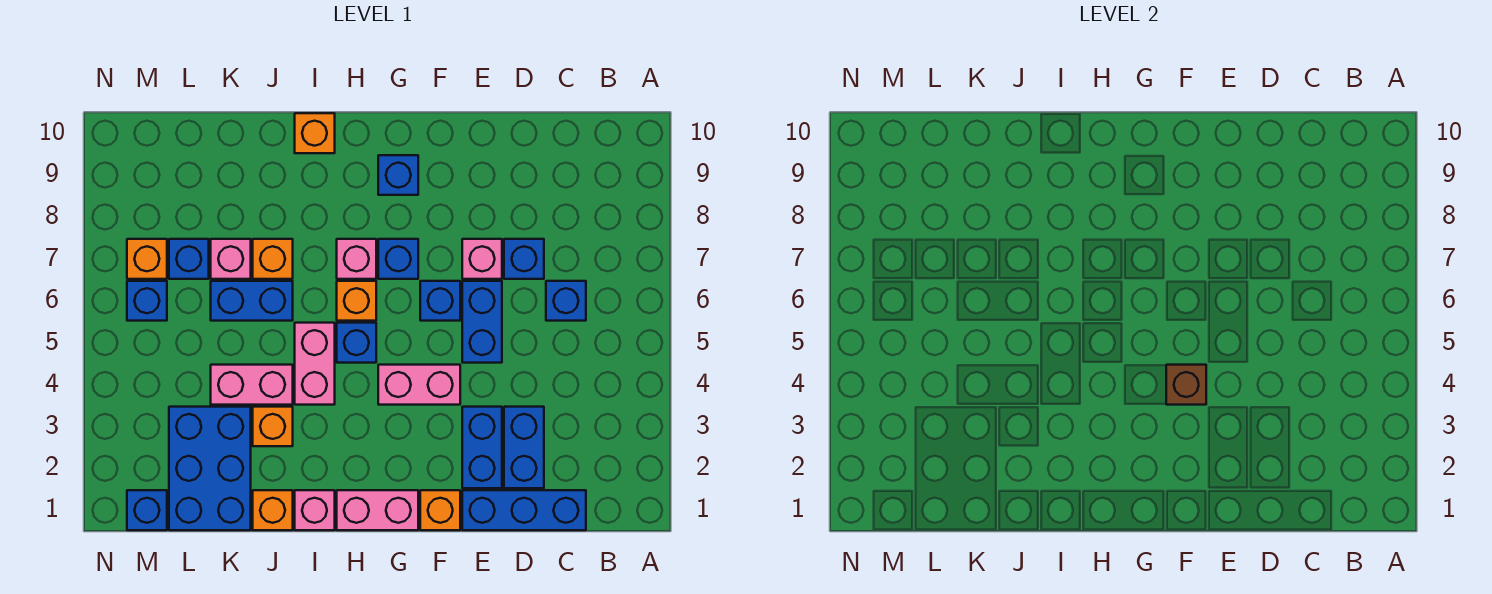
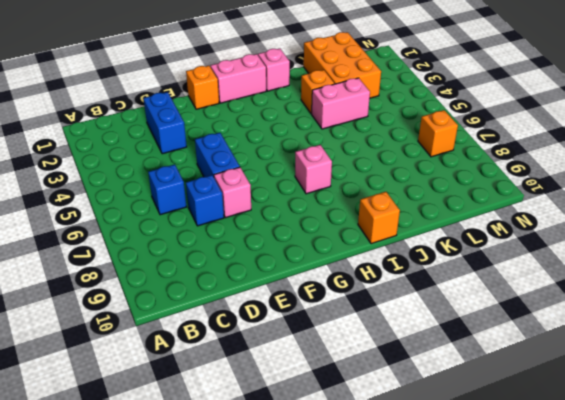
orange brick K1:L3 level 1 -> blue brick K1:L3 level 1
none -> blue brick C1:E1 level 1
none -> blue brick E2:E3 level 1
none -> pink brick F4:G4 level 1
none -> blue brick F6 level 1

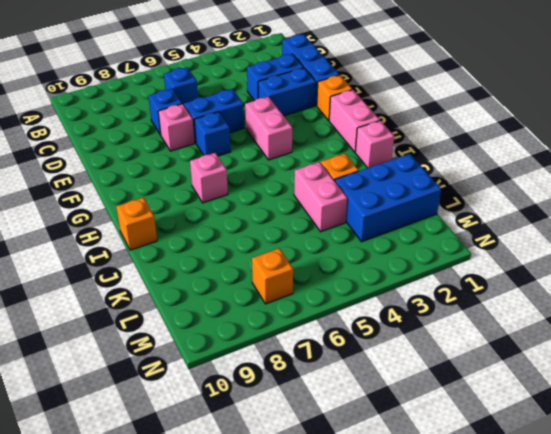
none -> blue brick G7 level 1
none -> blue brick G9 level 1
none -> blue brick H5 level 1
none -> orange brick H6 level 1

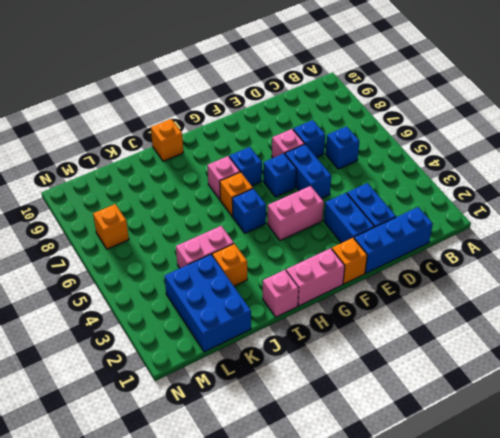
none -> blue brick G9 level 1
none -> pink brick I4:I5 level 1
none -> orange brick J1 level 1
none -> blue brick J6:K6 level 1

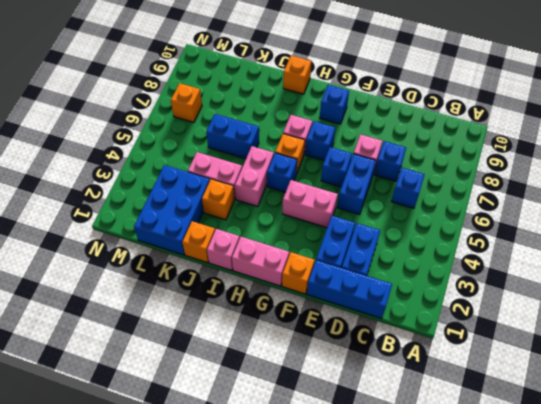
none -> orange brick J7 level 1
none -> pink brick K7 level 1
none -> blue brick L7 level 1
none -> blue brick M1 level 1

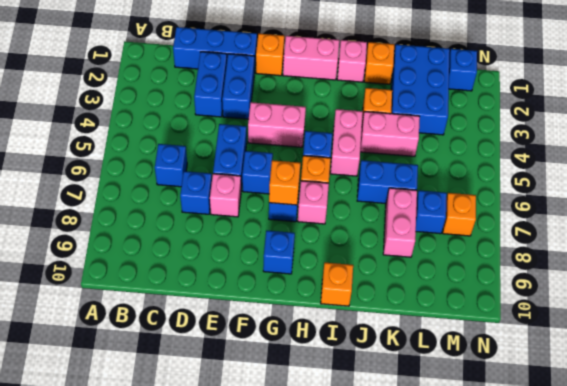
orange brick G7 level 2 -> orange brick J7 level 1
pink brick K7:K8 level 1 -> pink brick K7 level 1
none -> blue brick M6 level 1
none -> brown brick F4 level 2

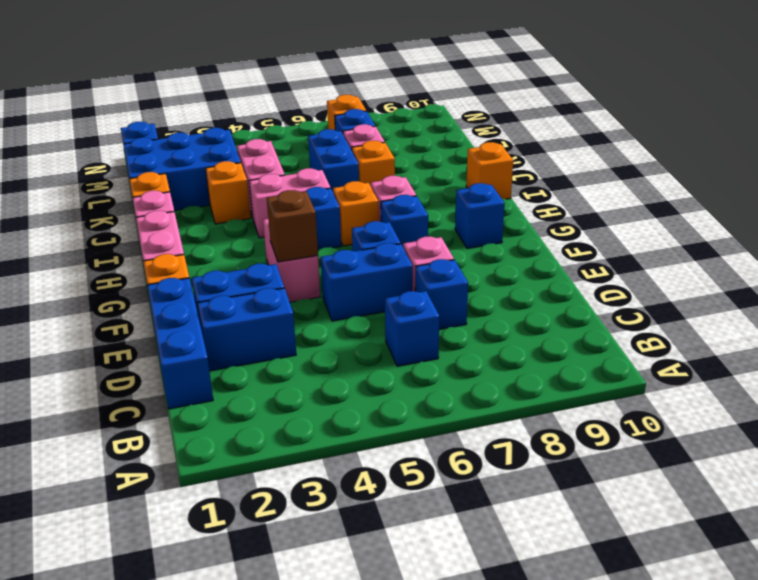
none -> blue brick M6 level 1

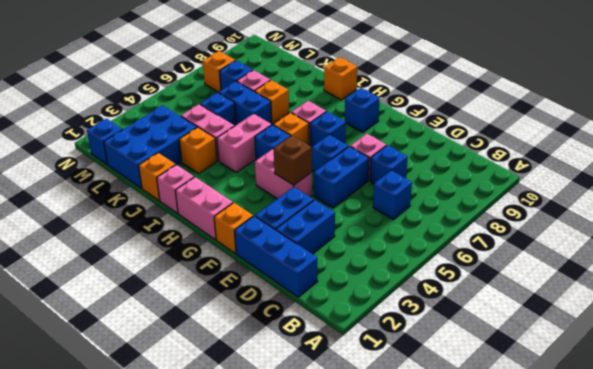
blue brick K5 level 1 -> blue brick M6 level 1

